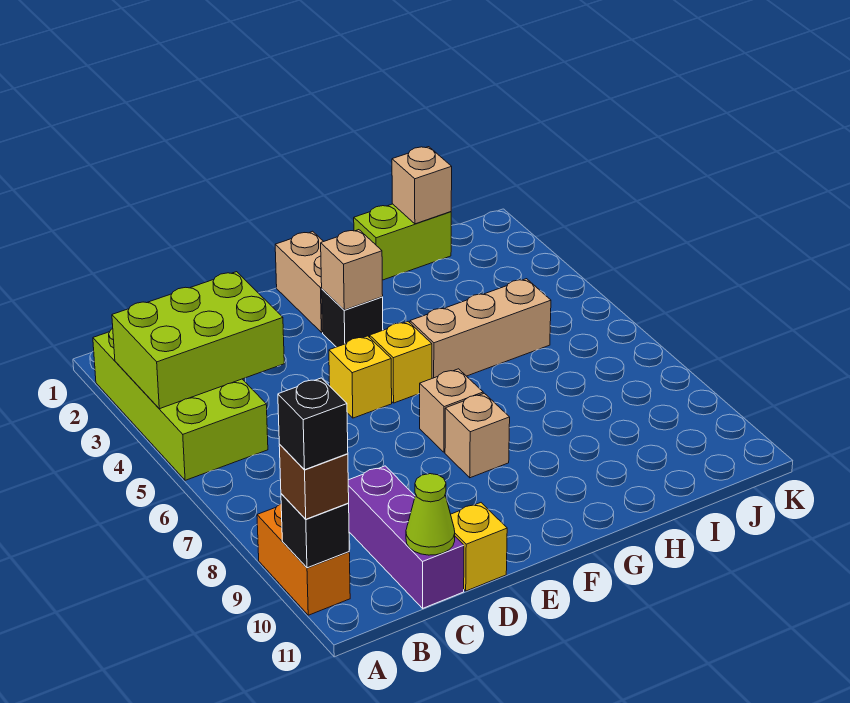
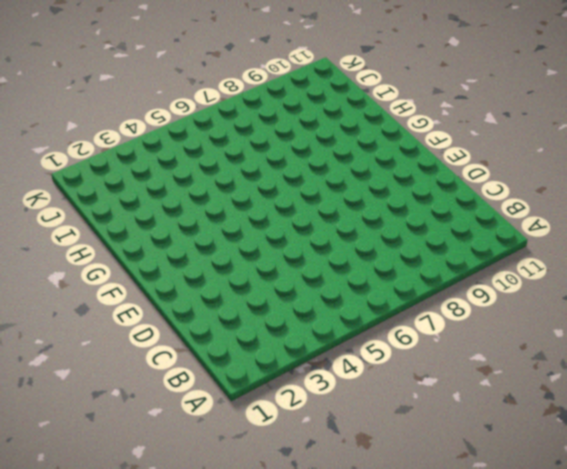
none -> lime brick A2:B5 level 1
none -> orange brick A9:A10 level 1
none -> purple brick C9:C11 level 1

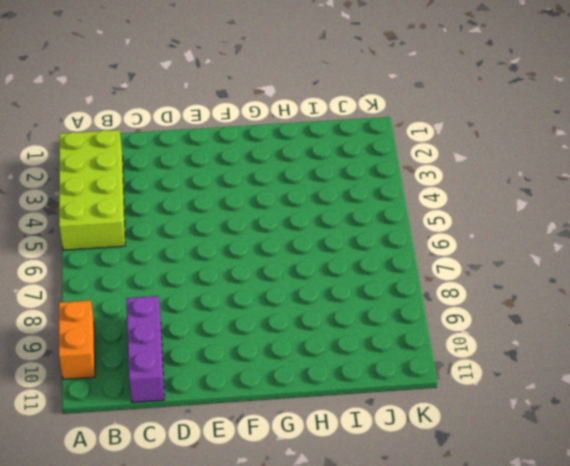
none -> yellow brick D11 level 1
none -> yellow brick E5 level 1
none -> tan brick F1:F2 level 1

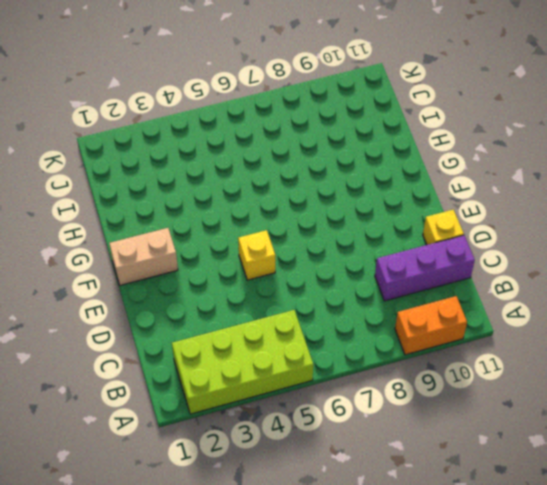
none -> black brick F3 level 1
none -> yellow brick F5 level 1
none -> tan brick F7 level 1

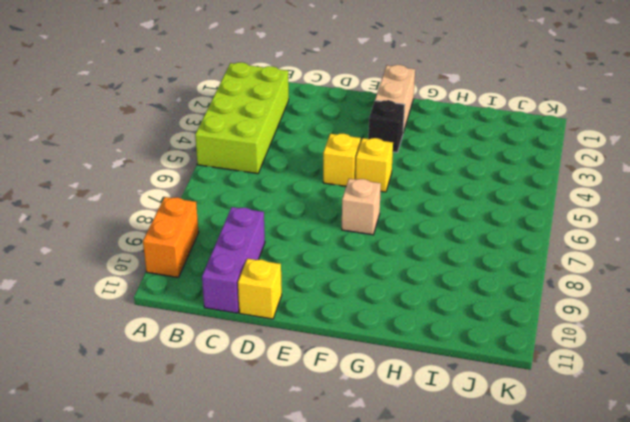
none -> tan brick F8 level 1
none -> tan brick G5:I5 level 1
none -> lime brick H1:I1 level 1

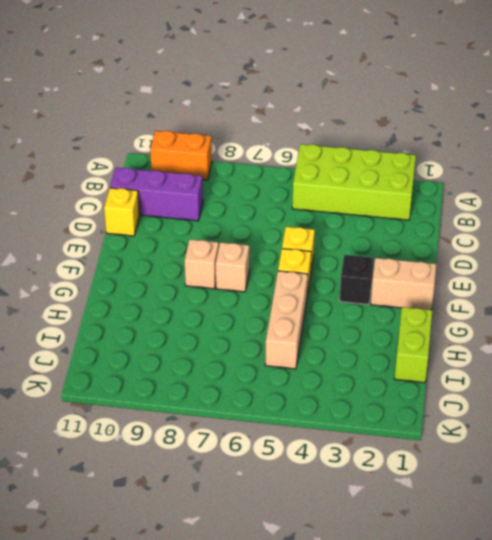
none -> lime brick A3:C4 level 2
none -> black brick A10 level 2
none -> lime cone C11 level 2

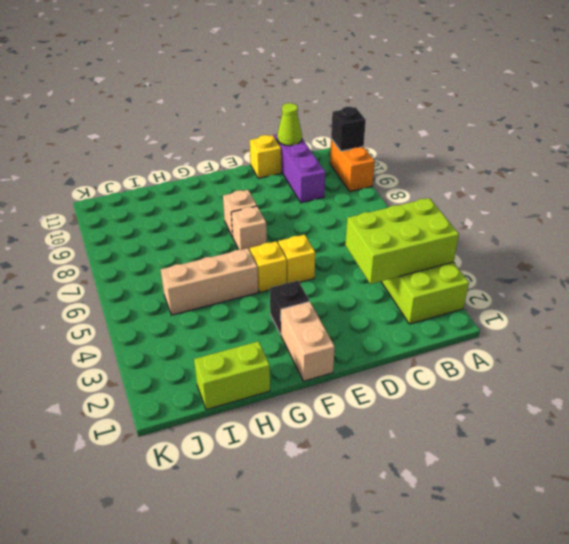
none -> tan brick F3 level 2
none -> tan brick I1 level 2
none -> brown brick A10 level 3

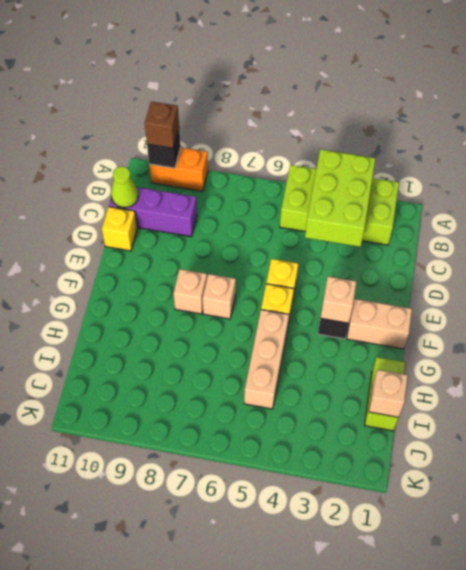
none -> black brick A10 level 4

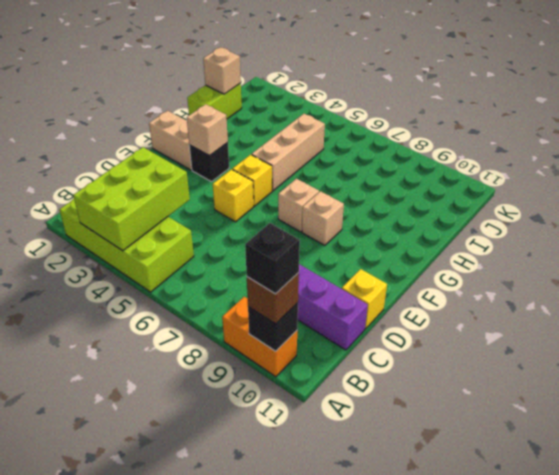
none -> lime cone C11 level 2

